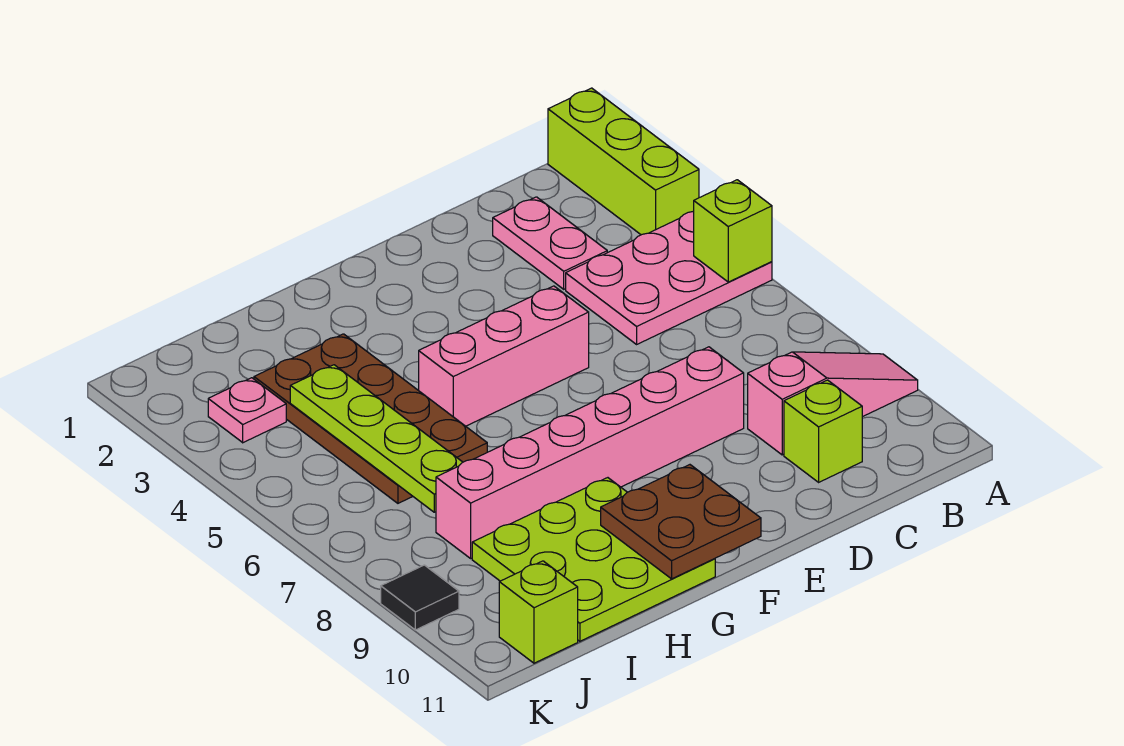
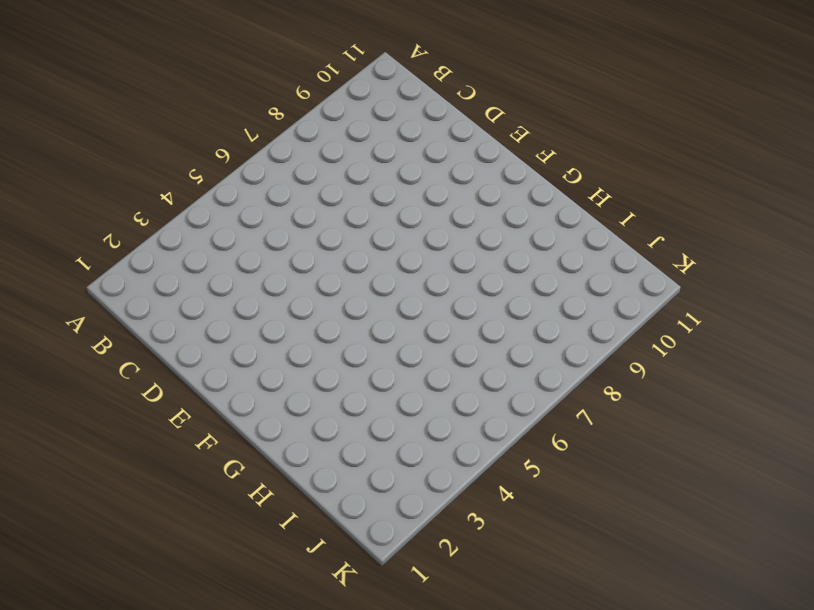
none -> lime brick A1:A3 level 1
none -> pink plate A4:C5 level 1
none -> pink slope A9:C9 level 1 top C

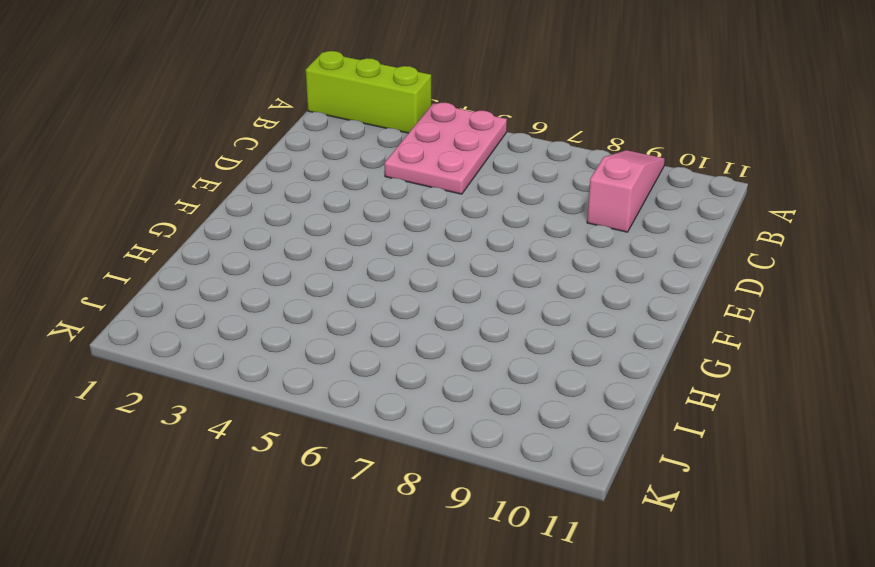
none -> pink plate C2:C3 level 1
none -> lime brick C10 level 1
none -> pink brick D8:I8 level 1

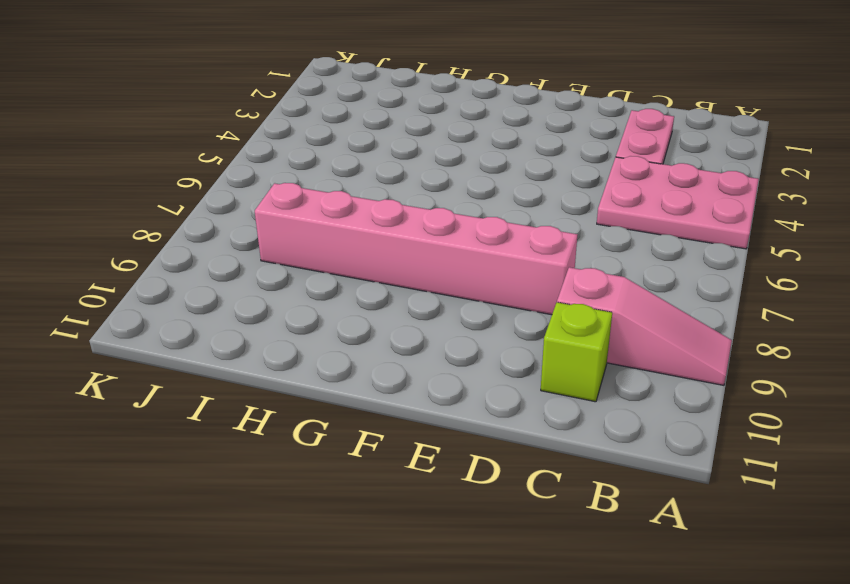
none -> lime brick A1:A3 level 1
none -> pink brick E5:G5 level 1
none -> lime plate G9:I11 level 1

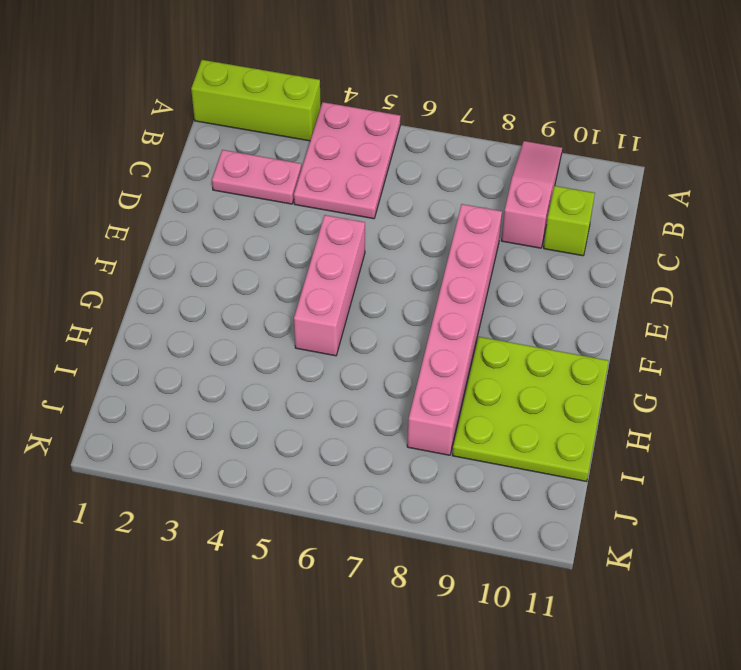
none -> brown plate H3:I6 level 1
none -> pink plate J3 level 1
none -> lime brick J11 level 1

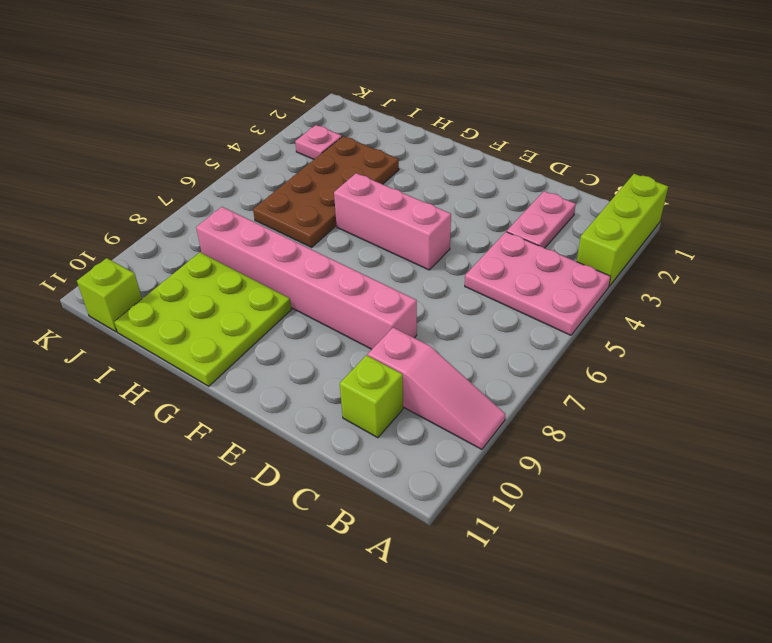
none -> black tile K9 level 1
none -> lime brick A5 level 2
none -> brown plate F10:G11 level 2

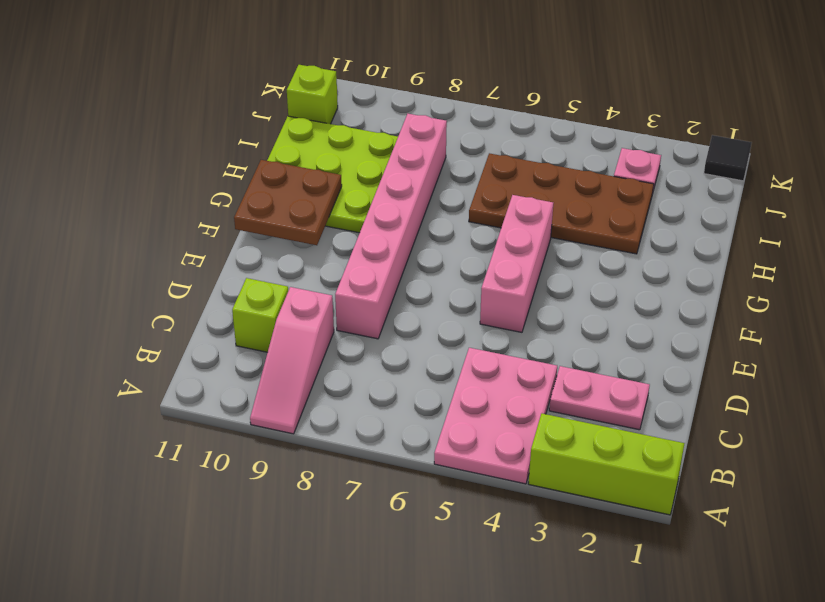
black tile K1 level 1 -> black tile K9 level 1
none -> lime brick A5 level 2
none -> lime plate I4:I7 level 2

